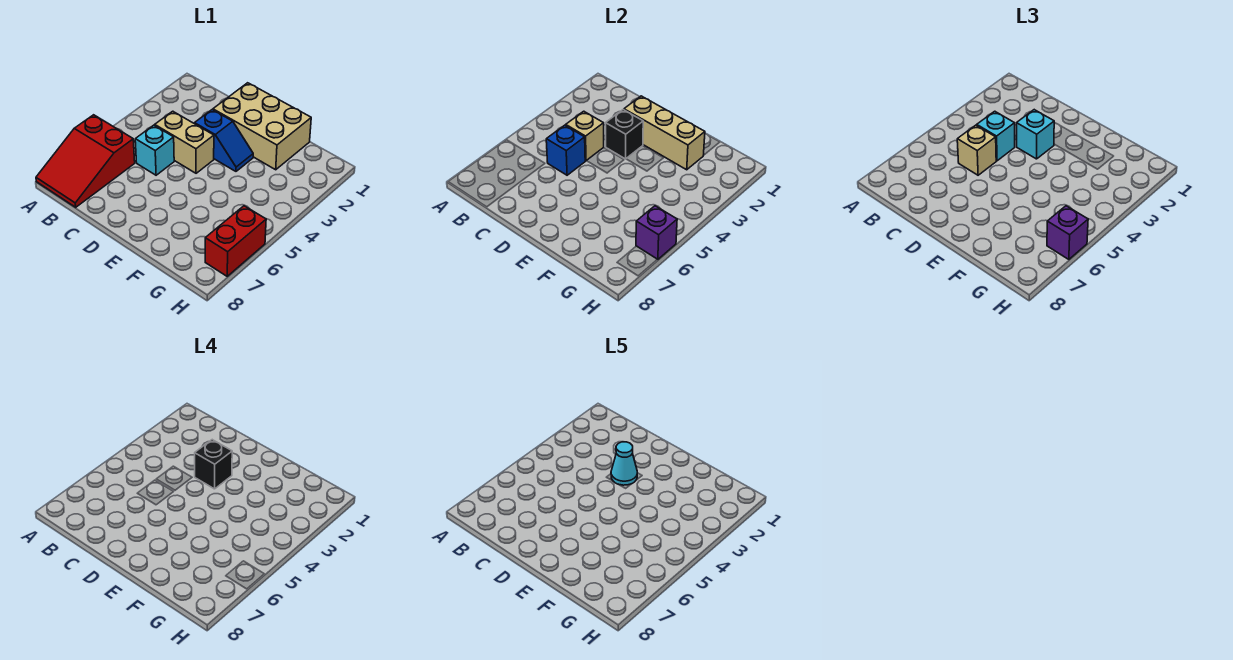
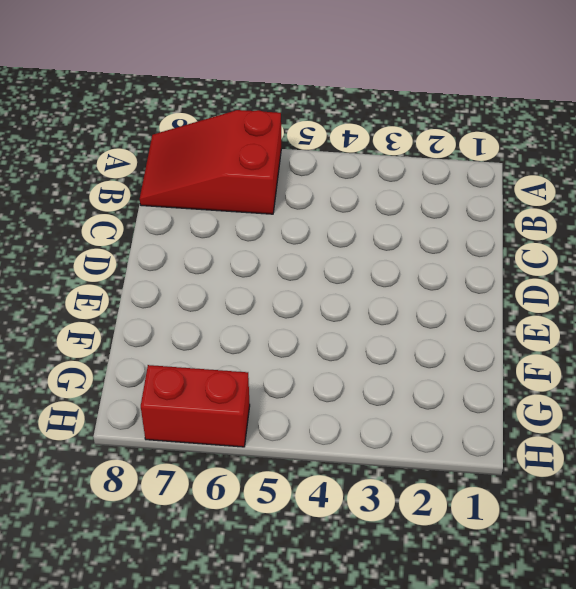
none -> tan brick C4:D4 level 1
none -> cyan brick C5 level 1
none -> tan brick D1:F2 level 1

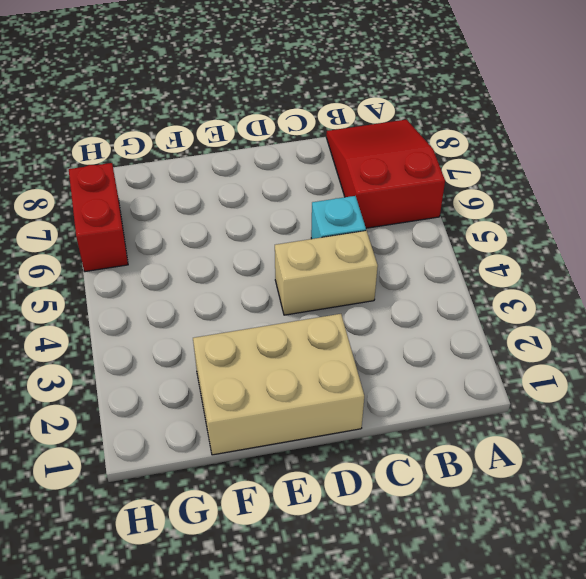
none -> blue slope D3:E3 level 1 top D
none -> tan brick C4 level 2
none -> blue brick C5 level 2

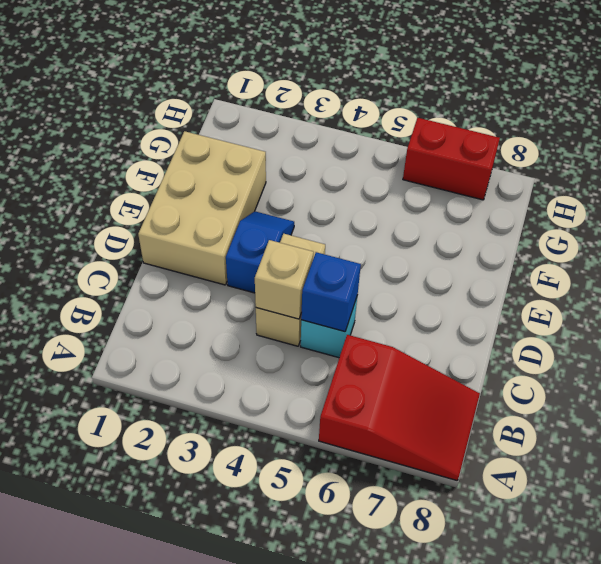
none -> tan brick D2:F2 level 2
none -> black brick D3 level 2
none -> purple brick H6 level 2

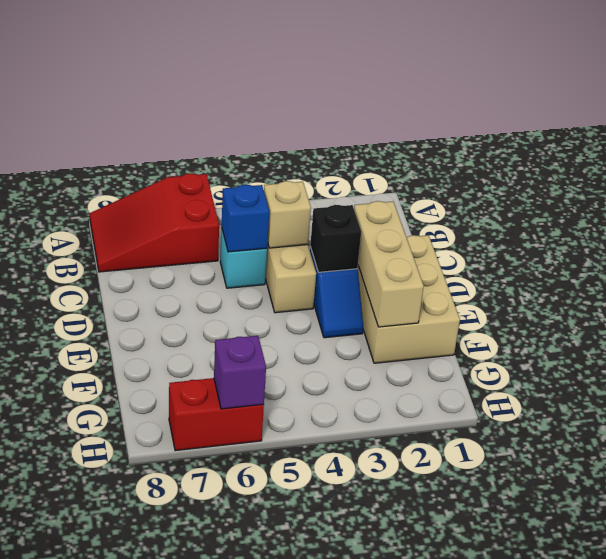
none -> cyan brick C4 level 3
none -> tan brick C5 level 3
none -> cyan brick D3 level 3

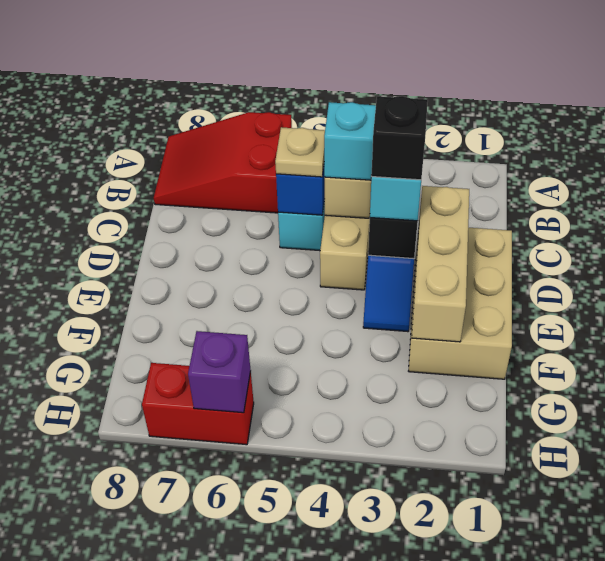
tan plate C5 level 3 -> tan brick C5 level 3
none -> purple brick H6 level 3
none -> cyan cone D3 level 5

